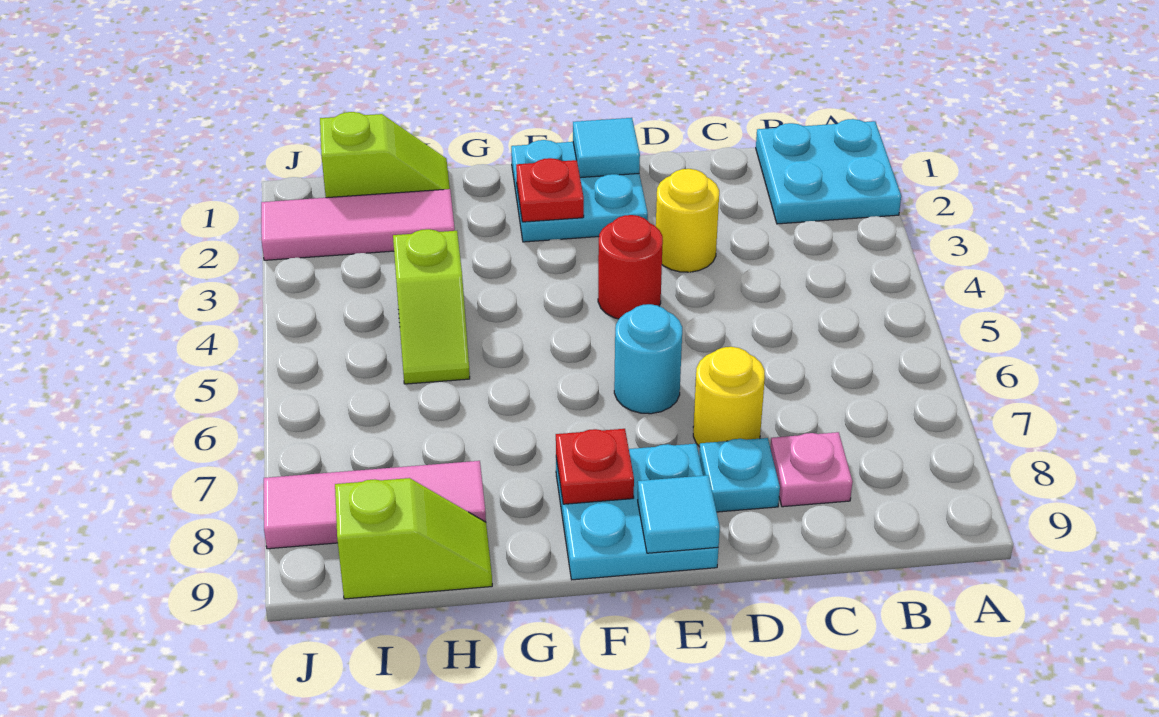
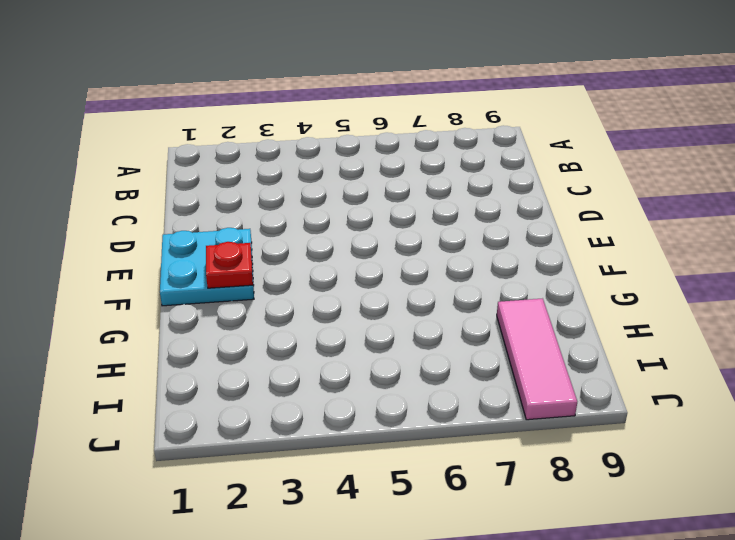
none -> cyan plate A1:B2 level 1
none -> pink plate C8 level 1
none -> yellow round brick D3 level 1

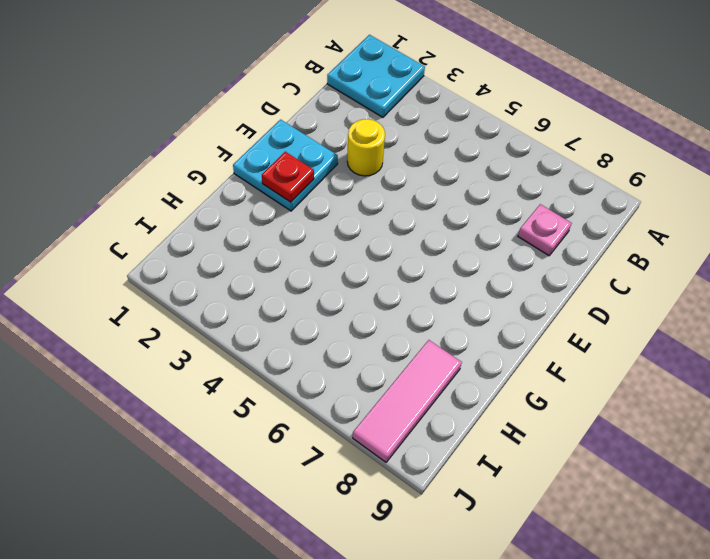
none -> yellow round brick D7 level 1
none -> cyan plate D8 level 1
none -> red round brick E4 level 1

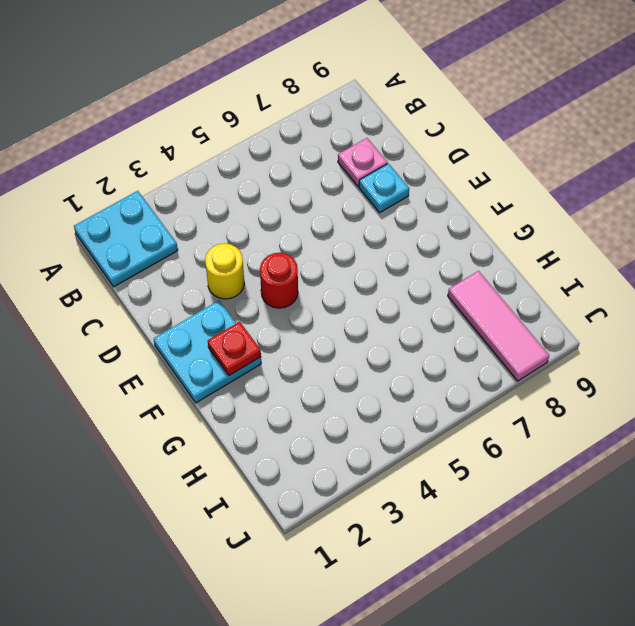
none -> yellow round brick D7 level 1
none -> cyan round brick E6 level 1
none -> cyan plate E8:F9 level 1

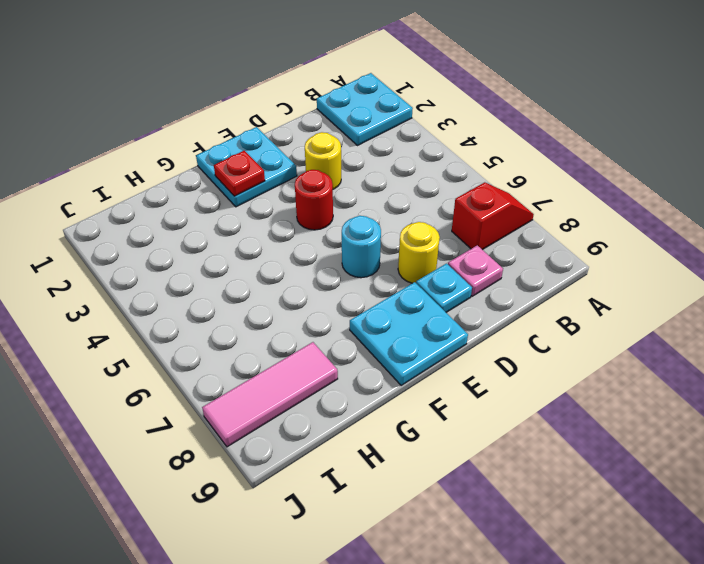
red slope A7:B7 level 1 top B -> none
none -> lime slope H1:I1 level 1 top I
none -> pink tile H2:J2 level 1
none -> lime slope H4:H5 level 1 top 4

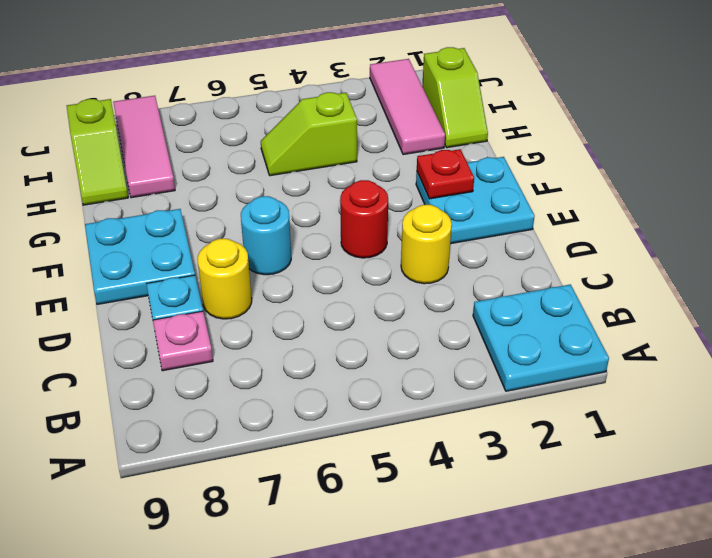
none -> cyan tile E1 level 2
none -> cyan tile E9 level 2
none -> red plate F8 level 2

